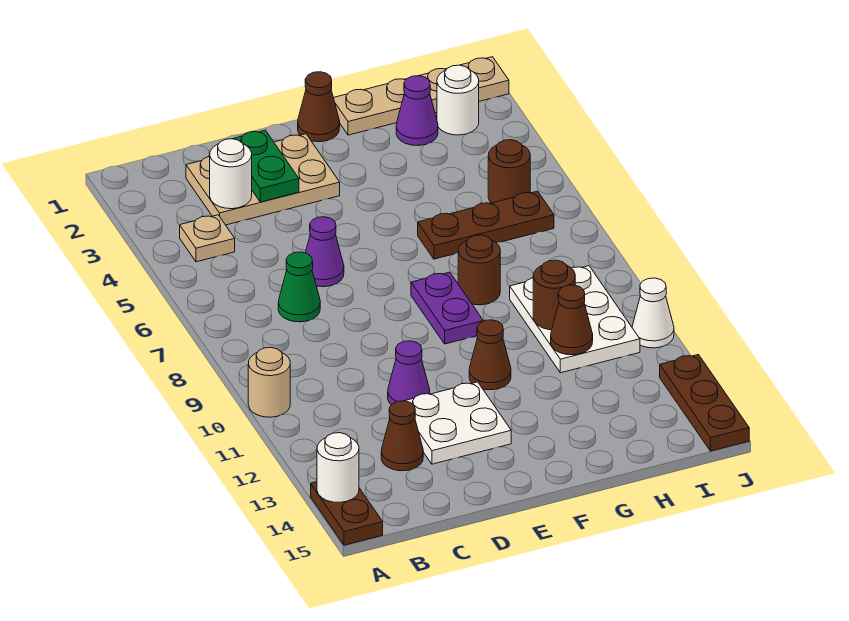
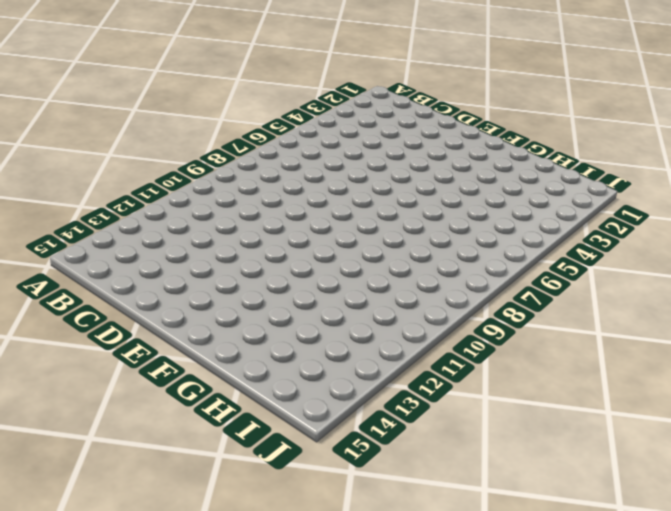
none -> tan round brick A10 level 1
none -> brown plate A14:A15 level 1
none -> tan plate B4 level 1

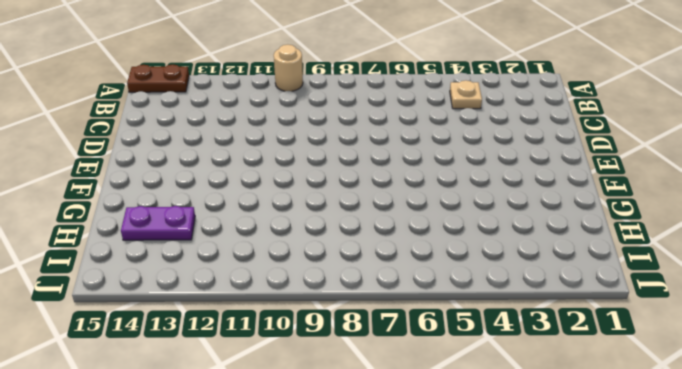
purple plate H13:H14 level 1 -> purple plate F8:F9 level 1
none -> tan plate C2:E3 level 1
none -> green cone C7 level 1
none -> brown cone C13 level 1

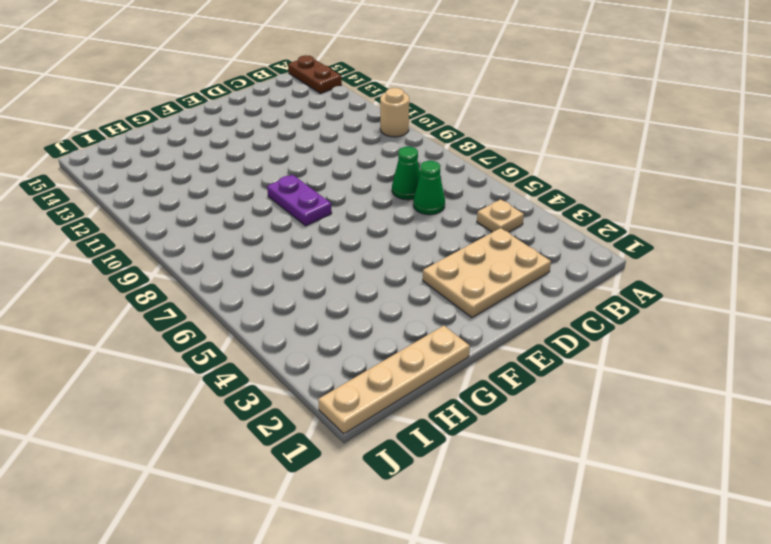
green cone C6 level 1 -> none
none -> brown cone C13 level 1
none -> purple cone D6 level 1
none -> purple cone D11 level 1

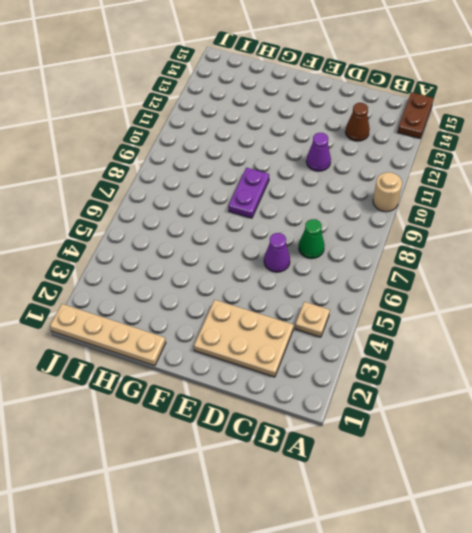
none -> white plate D12:E13 level 1
none -> brown cone F1 level 1
none -> brown cone F11 level 1

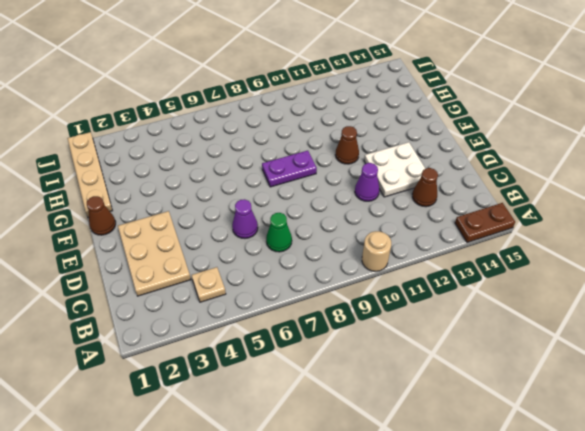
none -> brown plate G6:I6 level 1
none -> brown round brick G8 level 1
none -> purple cone H2 level 1

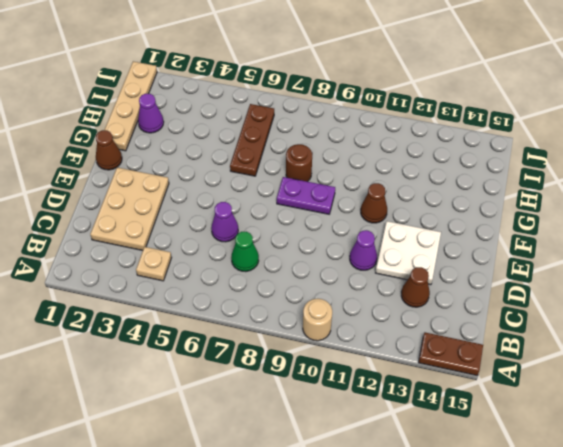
none -> white plate H9:I11 level 1
none -> white round brick I2 level 1
none -> brown round brick I5 level 1

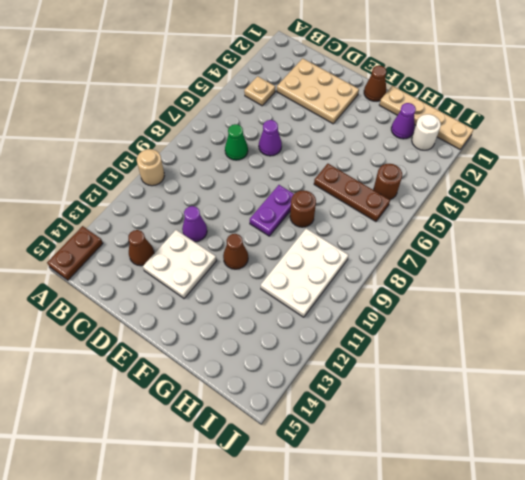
none -> white cone J11 level 1
none -> brown plate J13:J15 level 1
none -> white round brick A14 level 2

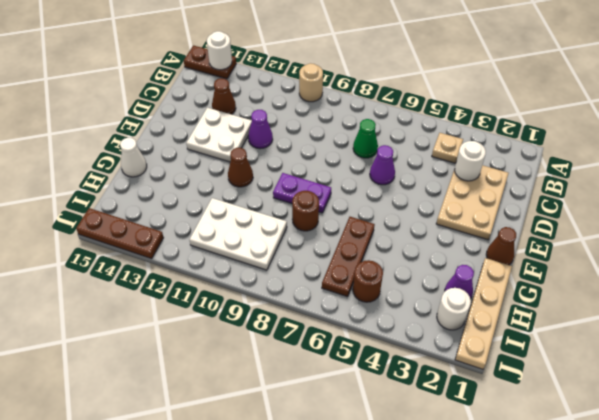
white cone G15 level 1 -> white cone J11 level 1
none -> green plate D2:D3 level 2
none -> brown round brick H10 level 2
none -> brown cone H11 level 2

